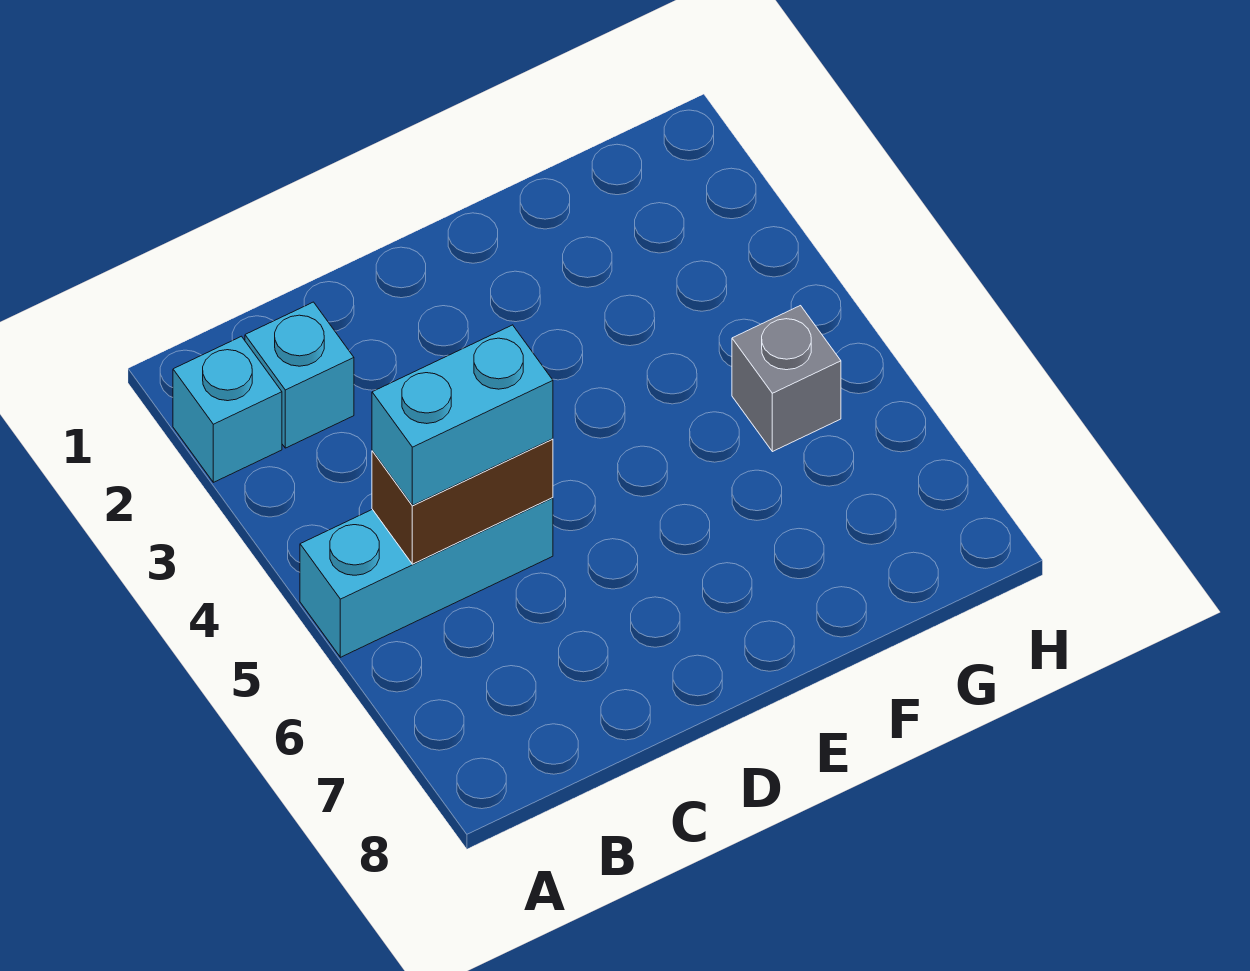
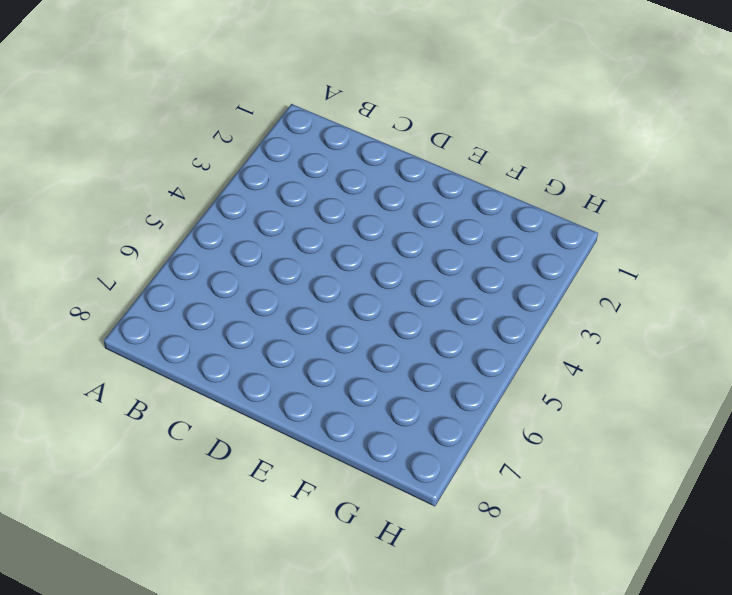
none -> cyan brick A2 level 1
none -> cyan brick A5:C5 level 1

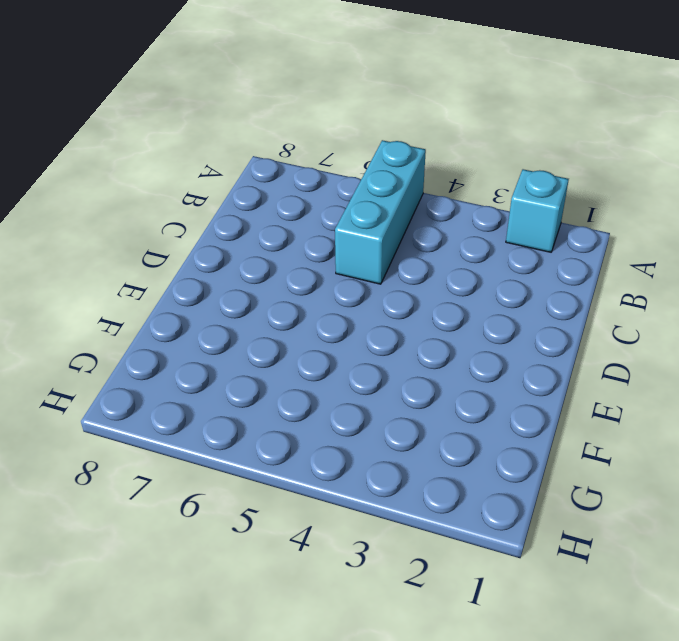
none -> cyan brick B2 level 1
none -> grey brick G5 level 1

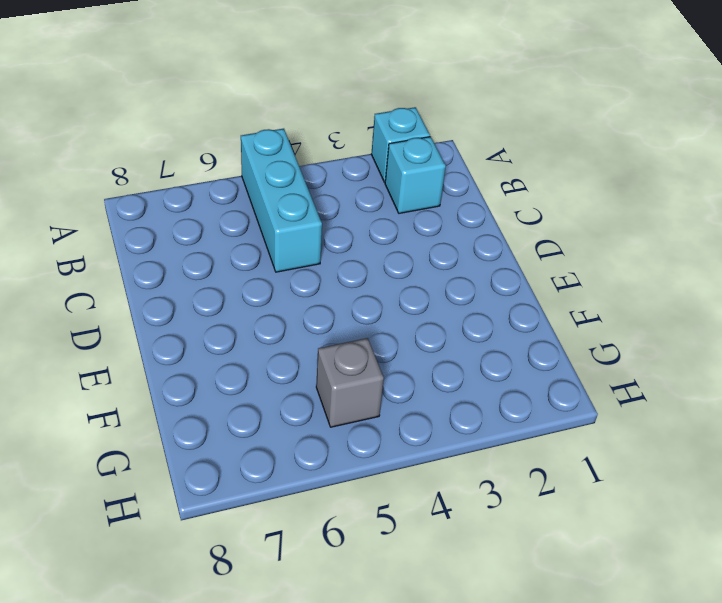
none -> brown brick B5:C5 level 2
none -> cyan brick B5:C5 level 3

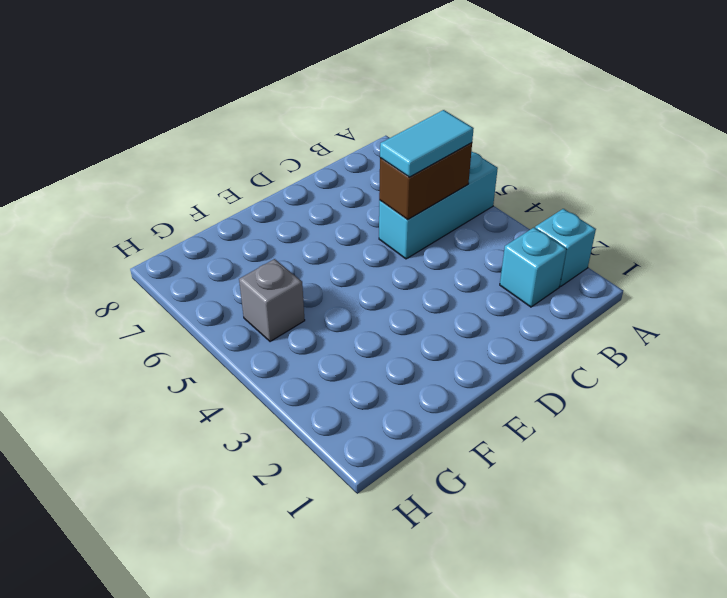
cyan tile B5:C5 level 3 -> cyan brick B5:C5 level 3

